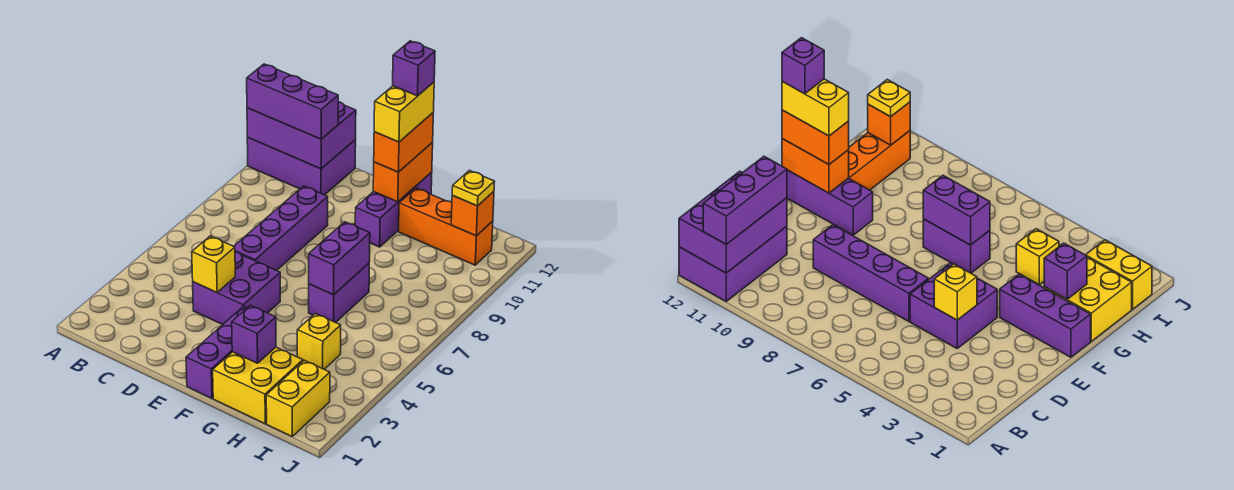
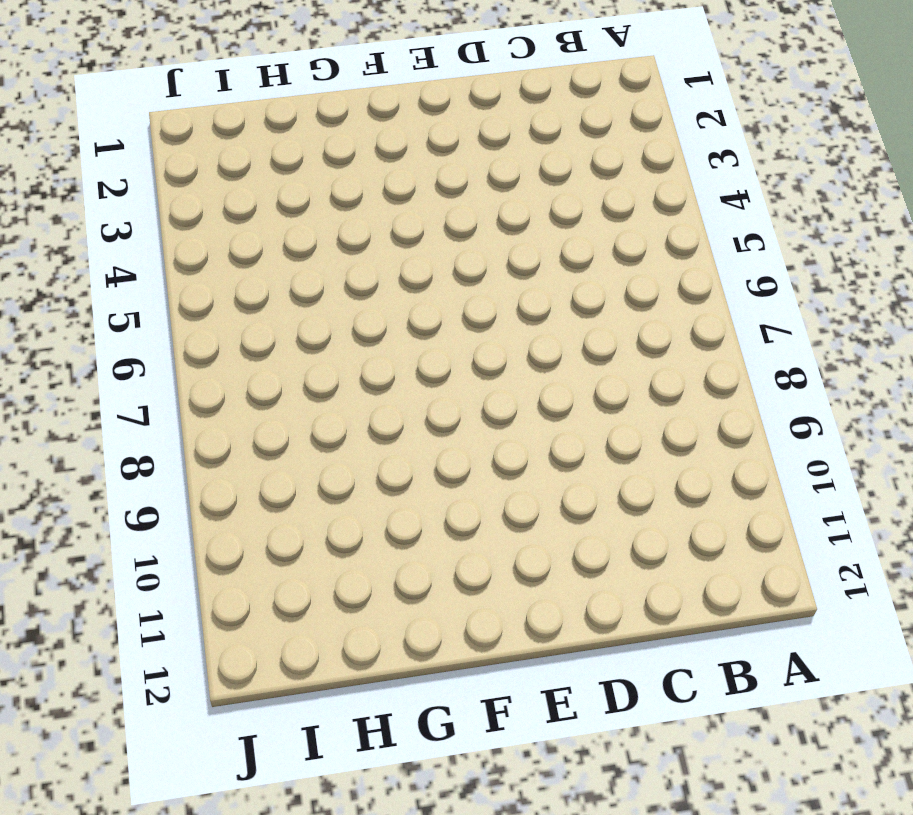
none -> purple brick A11:C12 level 1
none -> purple brick D4:E5 level 1
none -> purple brick D6:D9 level 1

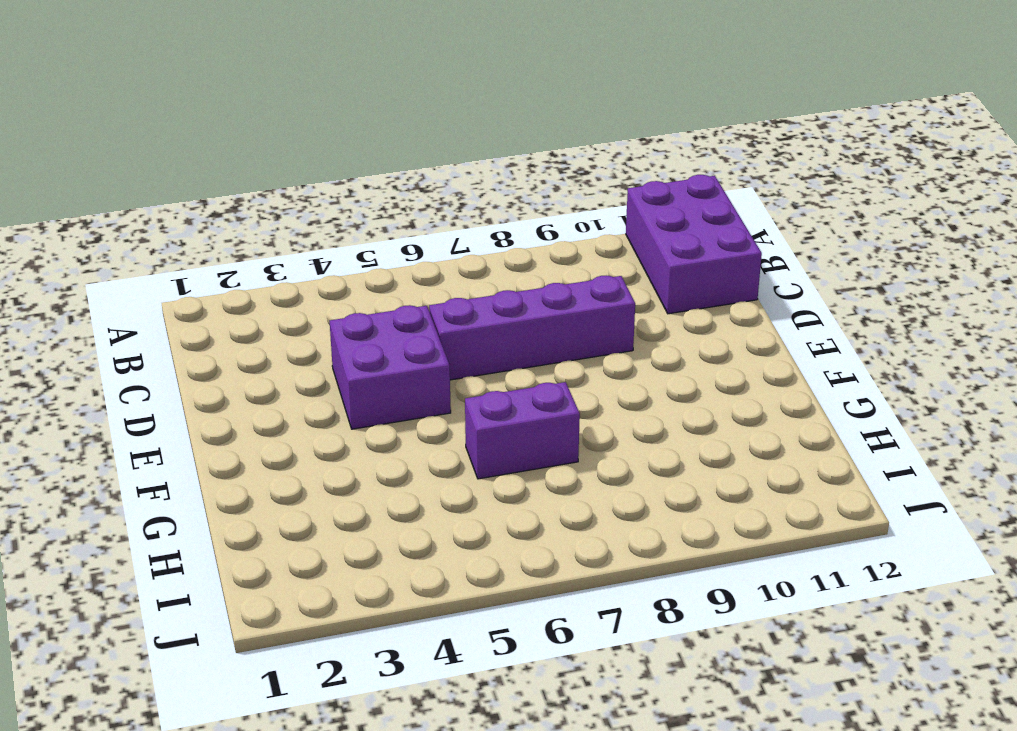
none -> purple brick F1:F3 level 1
none -> purple brick F10:F12 level 1
none -> yellow brick G1:H2 level 1

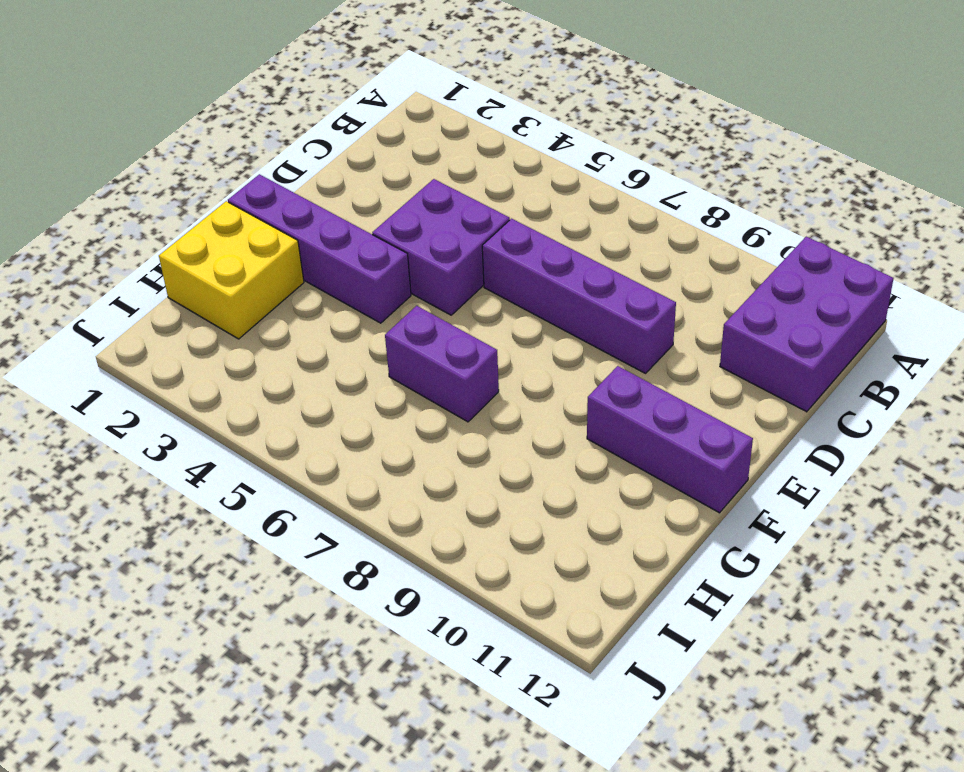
purple brick F1:F4 level 1 -> purple brick F1:F3 level 1
none -> orange brick G11:I11 level 1
none -> yellow brick H4 level 1
none -> yellow brick I1:I2 level 1

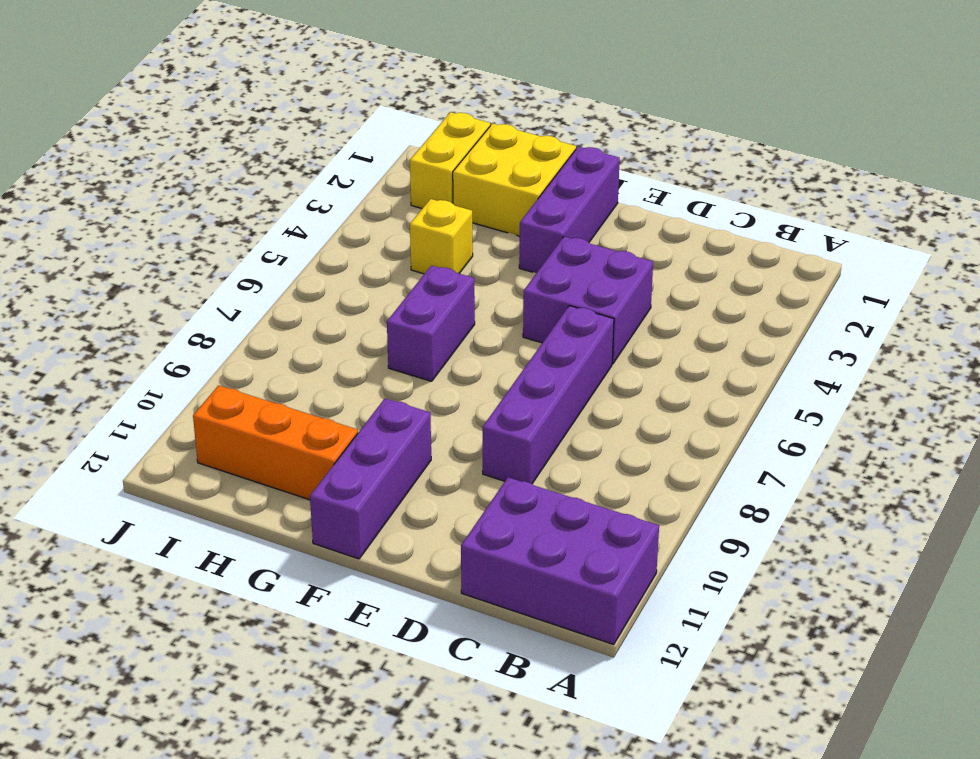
none -> purple brick A11:C12 level 2
none -> yellow brick D4 level 2
none -> orange brick F11:F12 level 2

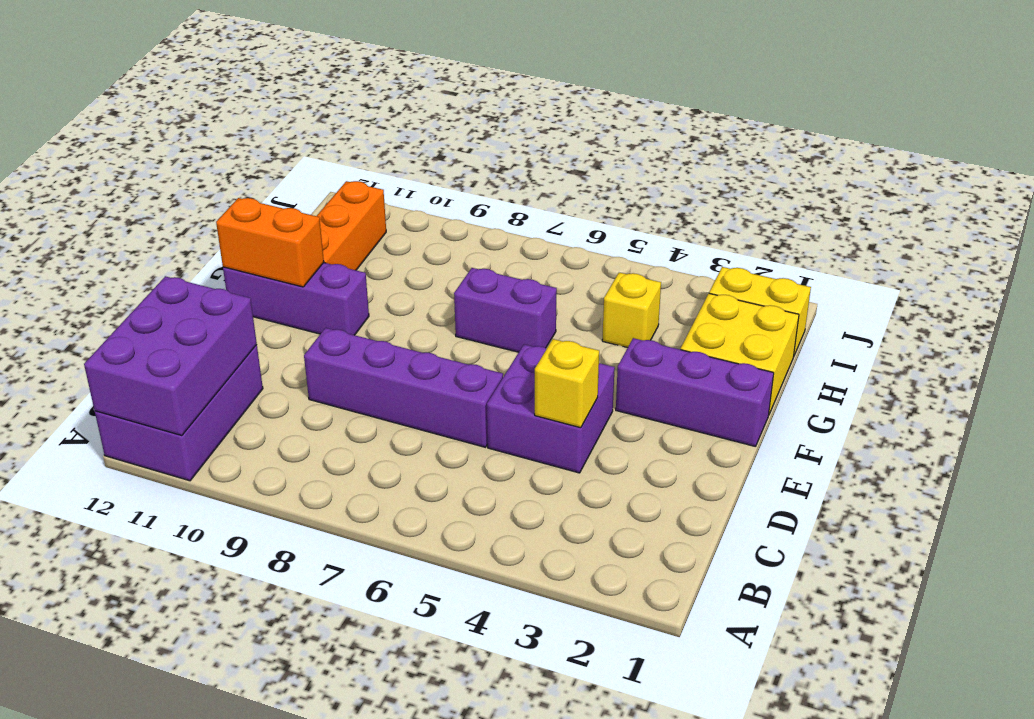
none -> purple brick G2 level 2
none -> purple brick G6:G7 level 2
none -> orange brick I11 level 2

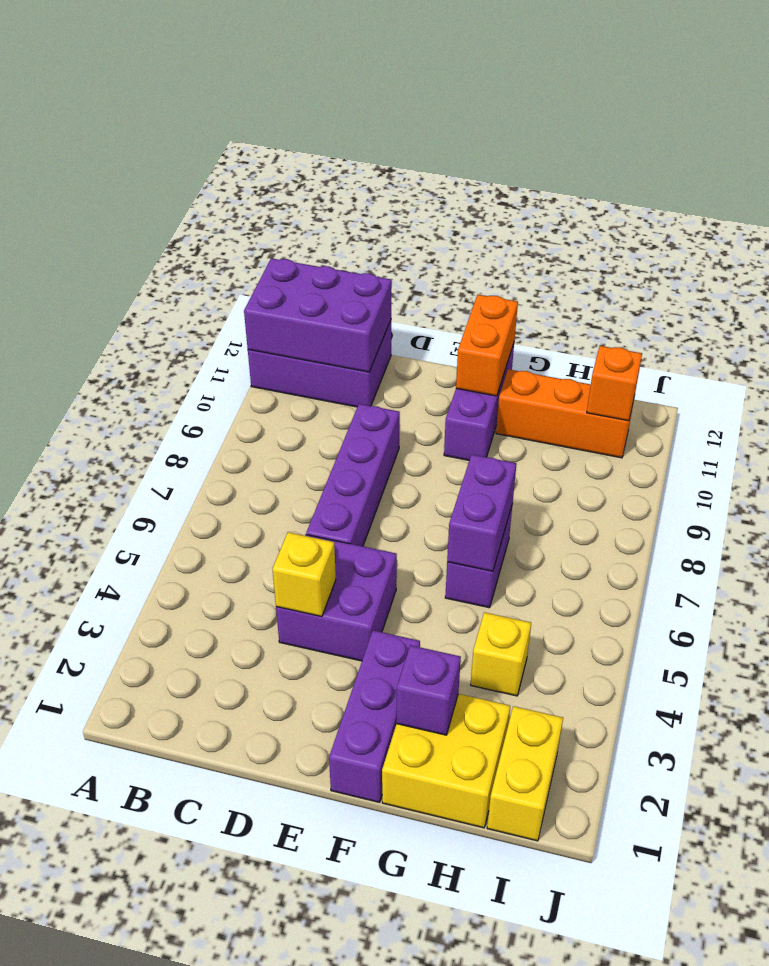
none -> purple brick A11:C11 level 3
none -> orange brick F11:F12 level 3
none -> yellow plate I11 level 3

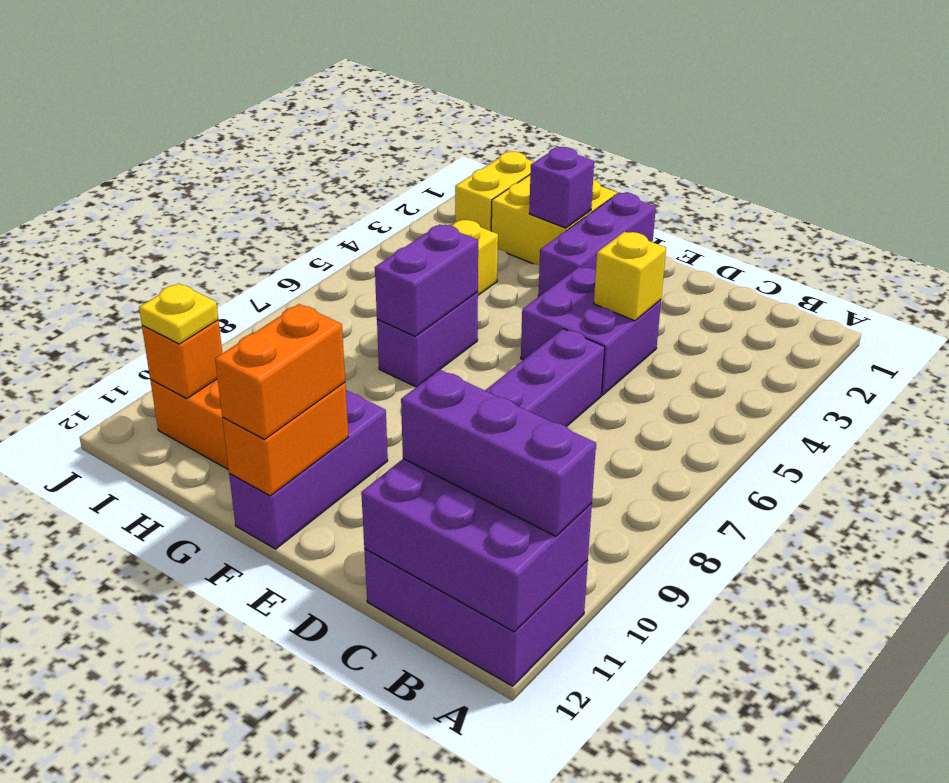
none -> yellow brick F11:F12 level 4
none -> purple brick F12 level 5

